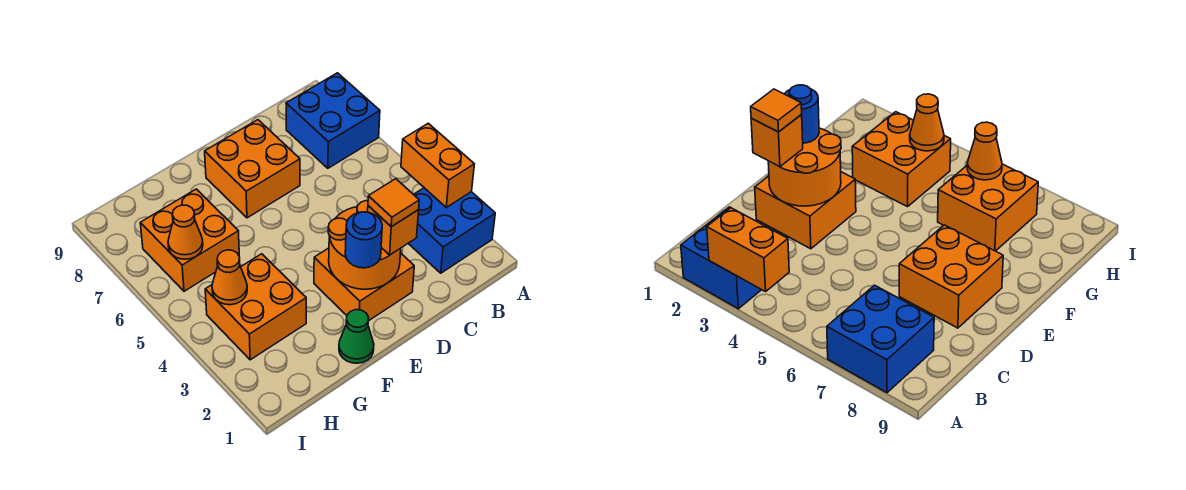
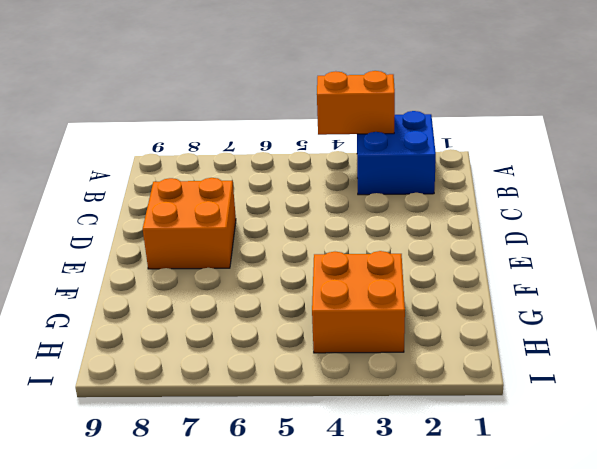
none -> blue brick A7:B8 level 1
none -> orange brick D2:E3 level 1
none -> green cone F1 level 1

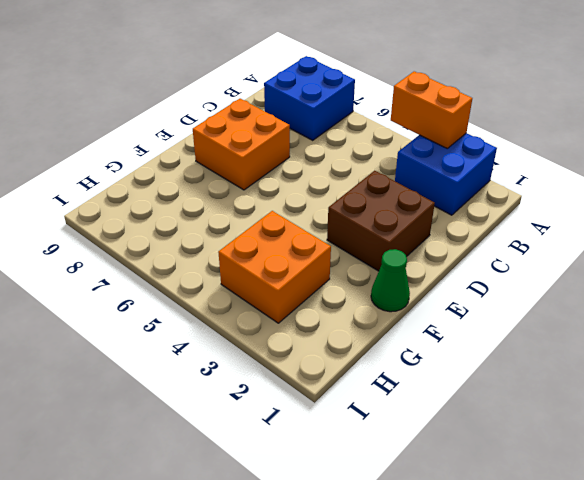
brown brick D2:E3 level 1 -> orange brick D2:E3 level 1
none -> orange brick G6:H7 level 1
none -> orange round brick D2:E3 level 2
none -> orange cone H4 level 2

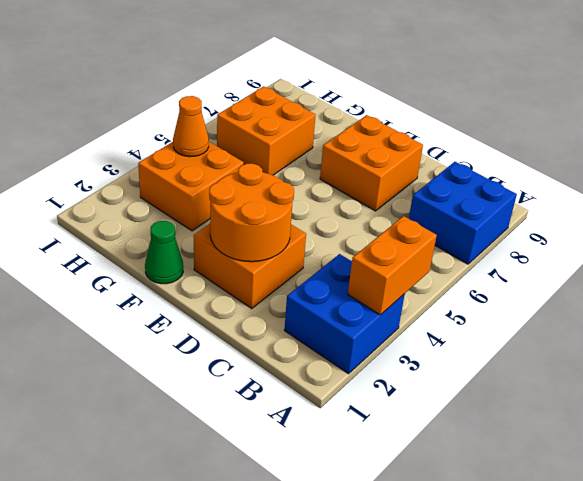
none -> orange cone H6 level 2
none -> orange brick D2 level 3
none -> blue round brick E2 level 3

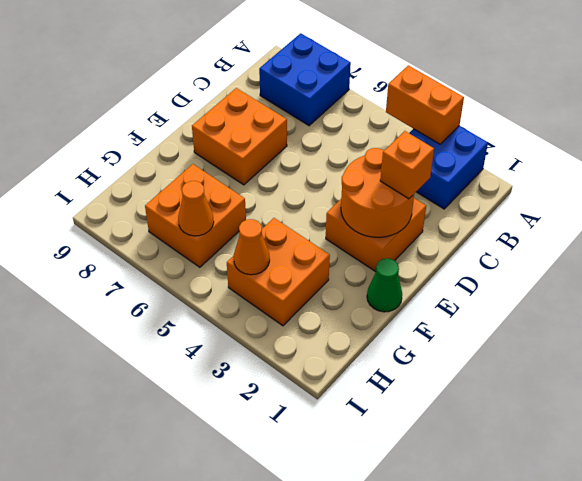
none -> blue round brick E2 level 3
none -> orange tile D2 level 4

